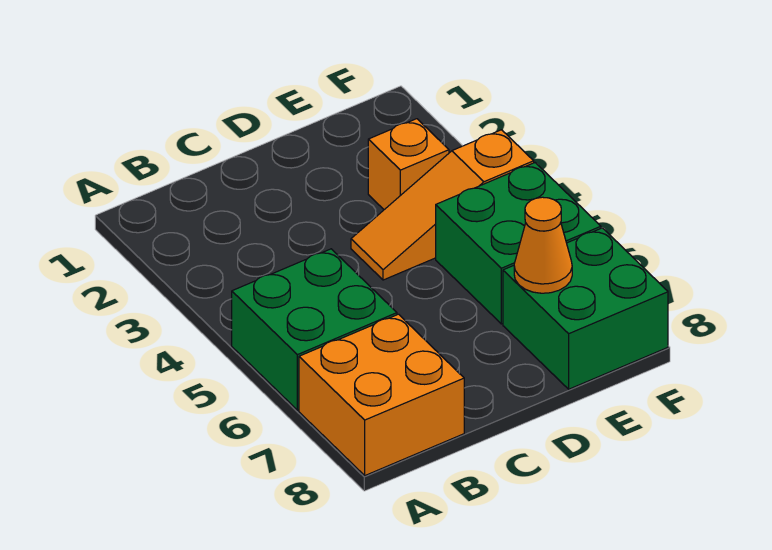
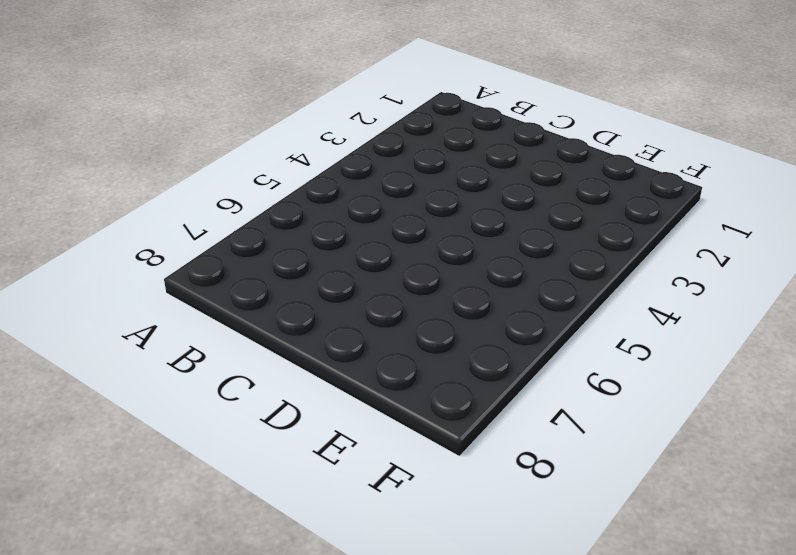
none -> green brick A5:B6 level 1
none -> orange brick A7:B8 level 1

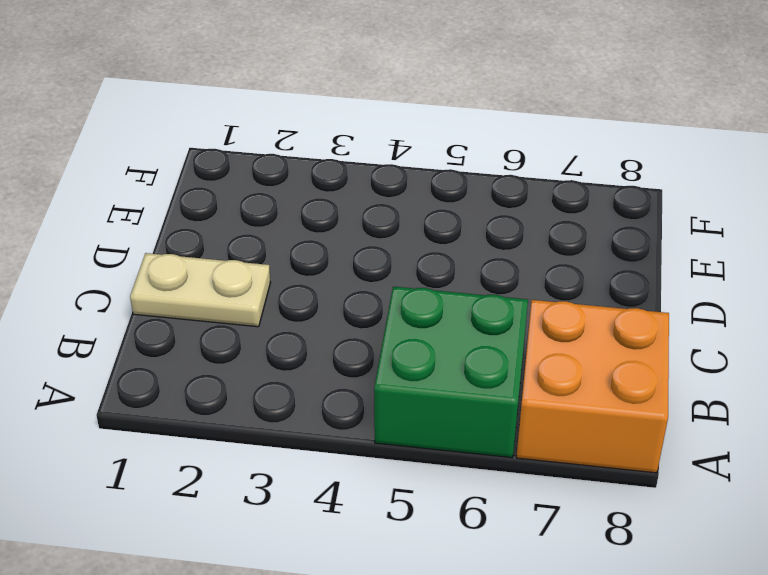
tan plate C1:C2 level 1 -> none
none -> orange slope D4:F4 level 1 top F
none -> orange brick E3 level 1

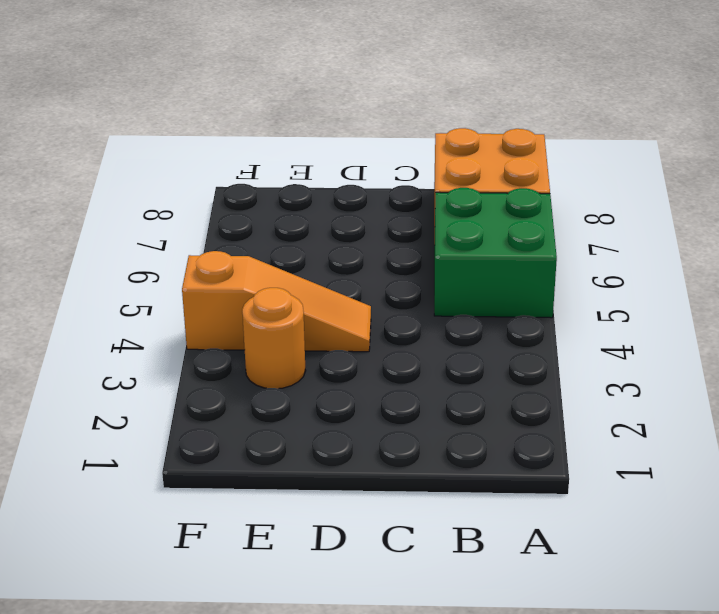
orange round brick E3 level 1 -> orange brick E3 level 1
none -> green brick E5:F6 level 1
none -> green brick E7:F8 level 1

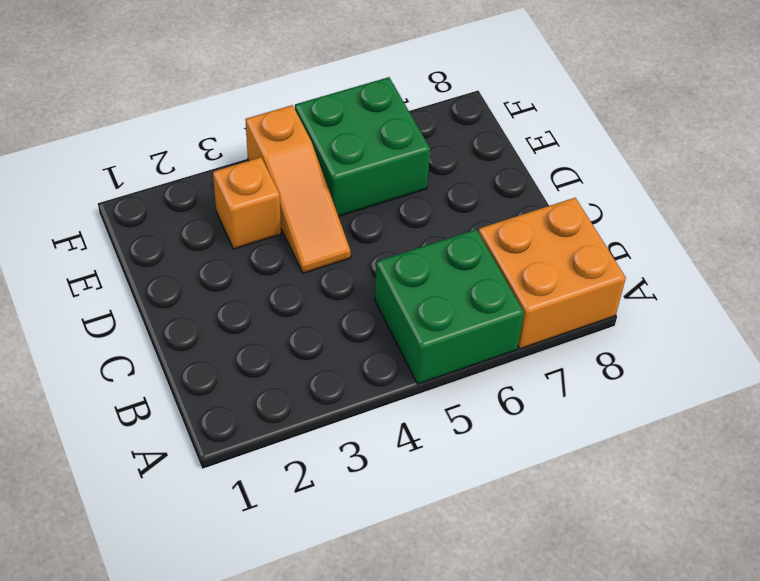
none -> green brick E7:F8 level 1
none -> orange cone E7 level 2

